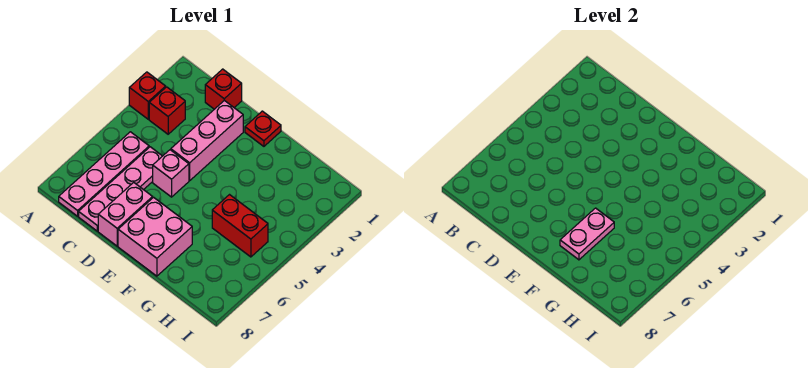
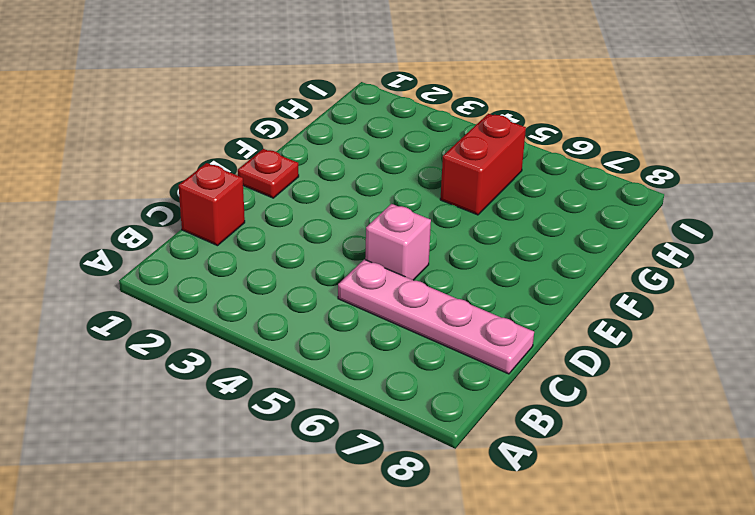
none -> red brick A3 level 1
none -> red brick B3 level 1
none -> pink plate B5:B8 level 1

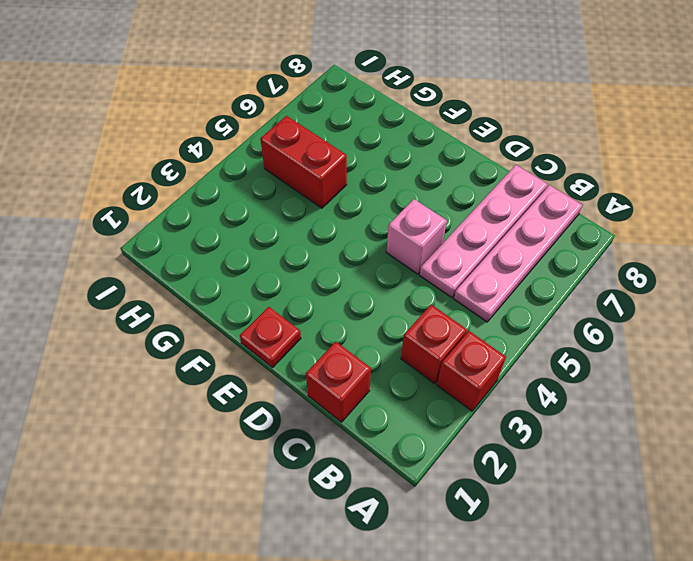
none -> pink brick D2:D4 level 1
none -> pink brick D7:D8 level 1
none -> pink brick E7:F8 level 1

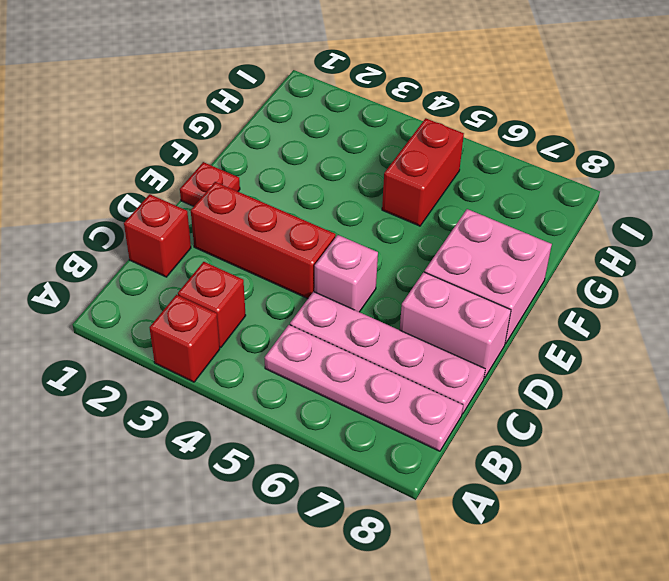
red brick D2:D4 level 1 -> pink brick D2:D4 level 1
none -> pink plate F6:F7 level 2

